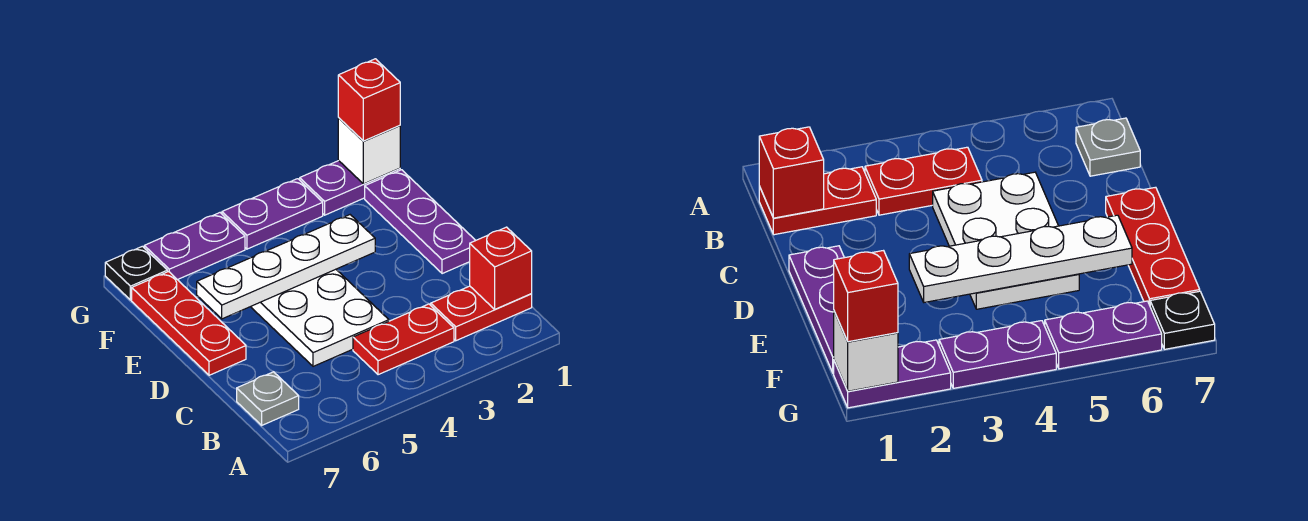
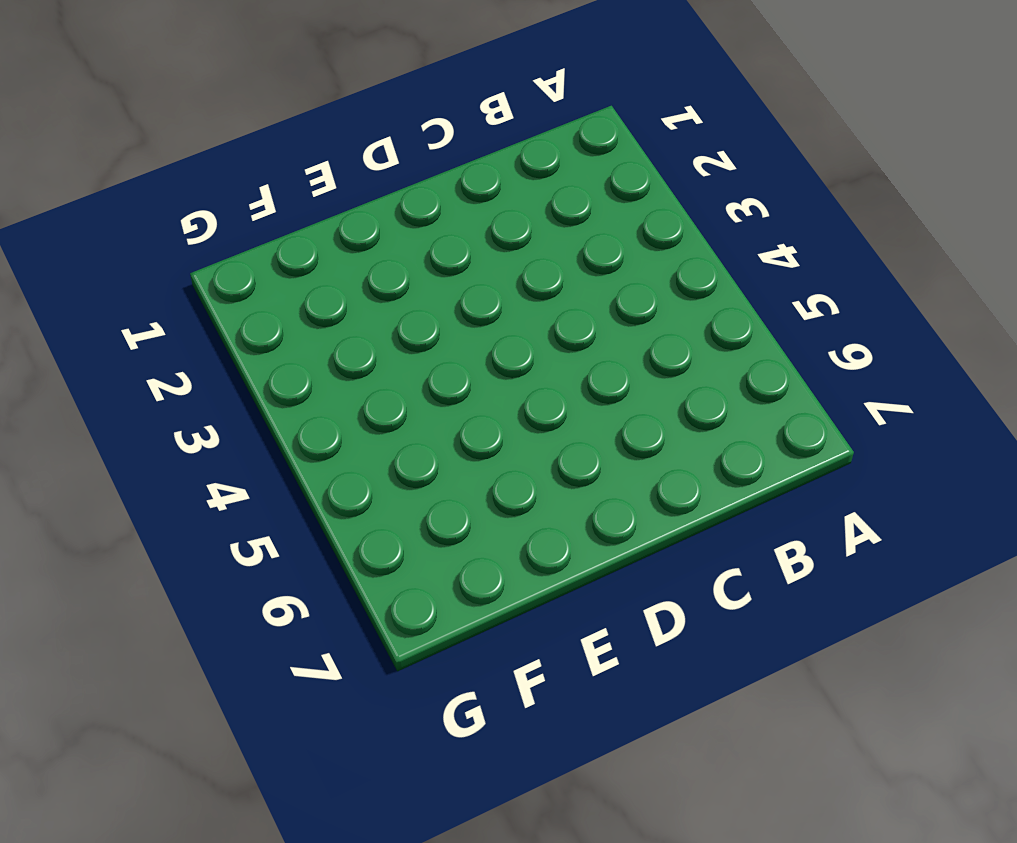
none -> red plate B1:B2 level 1
none -> red plate B3:B4 level 1
none -> grey plate B7 level 1

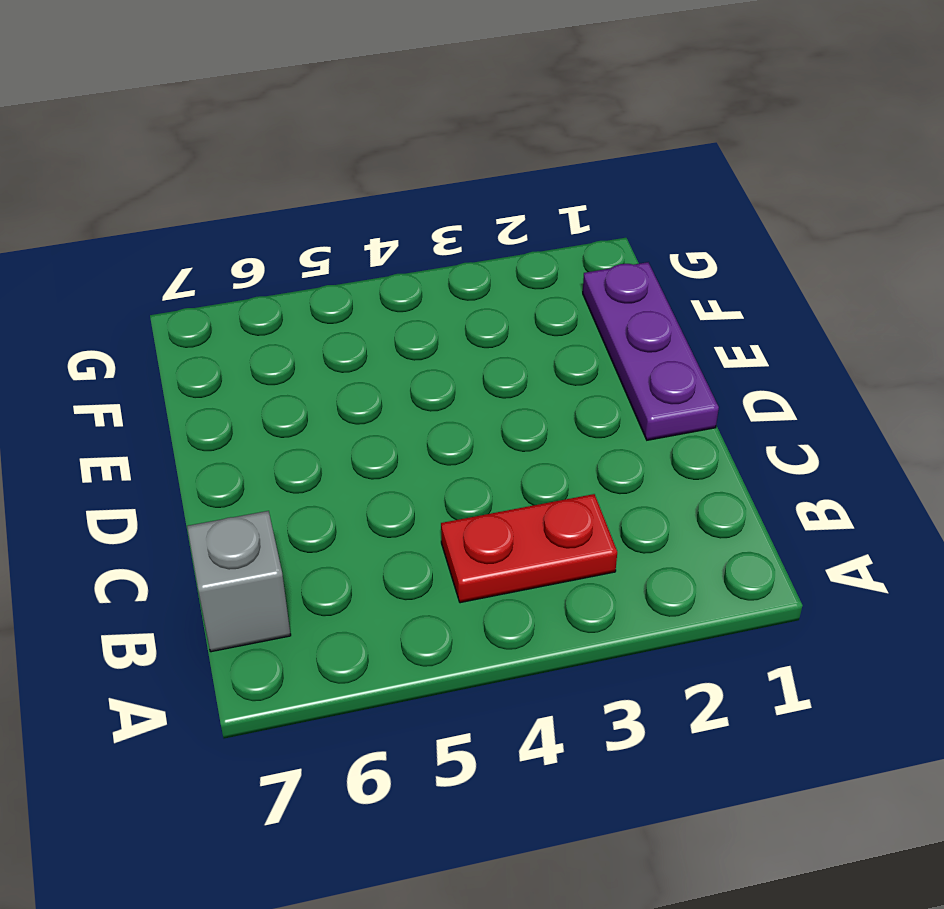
grey brick B7 level 1 -> grey plate B7 level 1
none -> red plate B1:B2 level 1
none -> white plate C4:E5 level 1
none -> red plate D7:F7 level 1

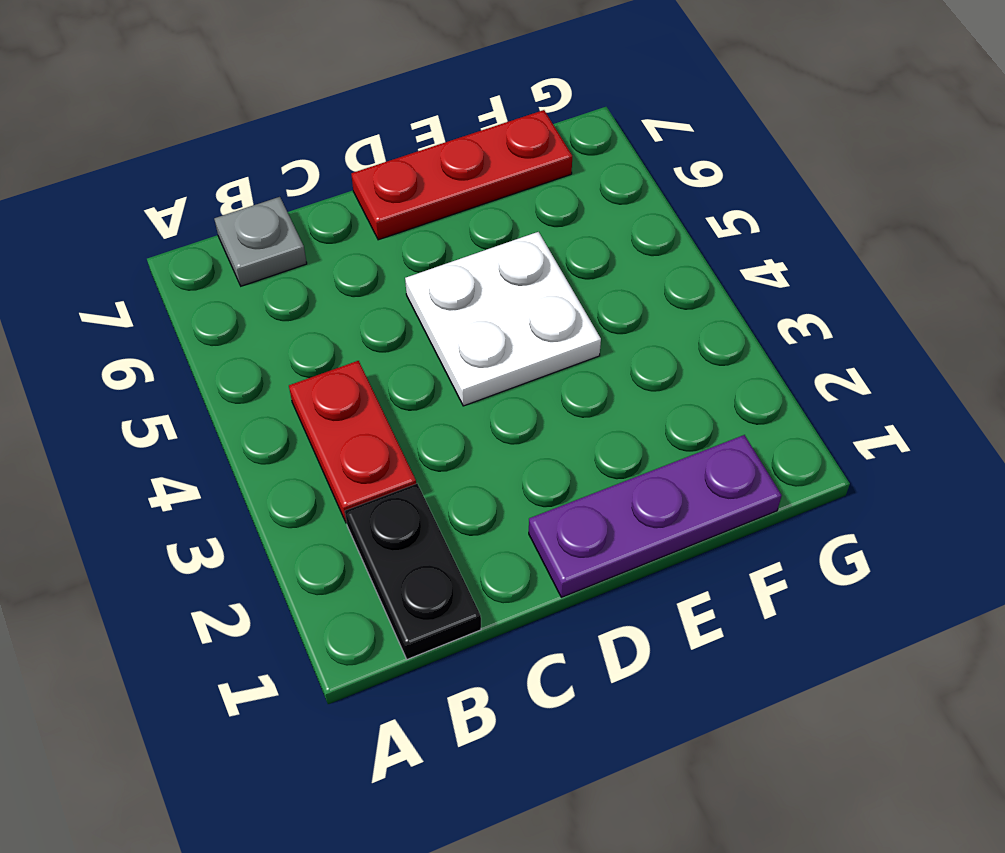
black plate B1:B2 level 1 -> red plate B1:B2 level 1
white plate D4:E5 level 1 -> white plate C4:E5 level 1
none -> purple plate G1:G2 level 1
none -> purple plate G3:G4 level 1
none -> purple plate G5:G6 level 1

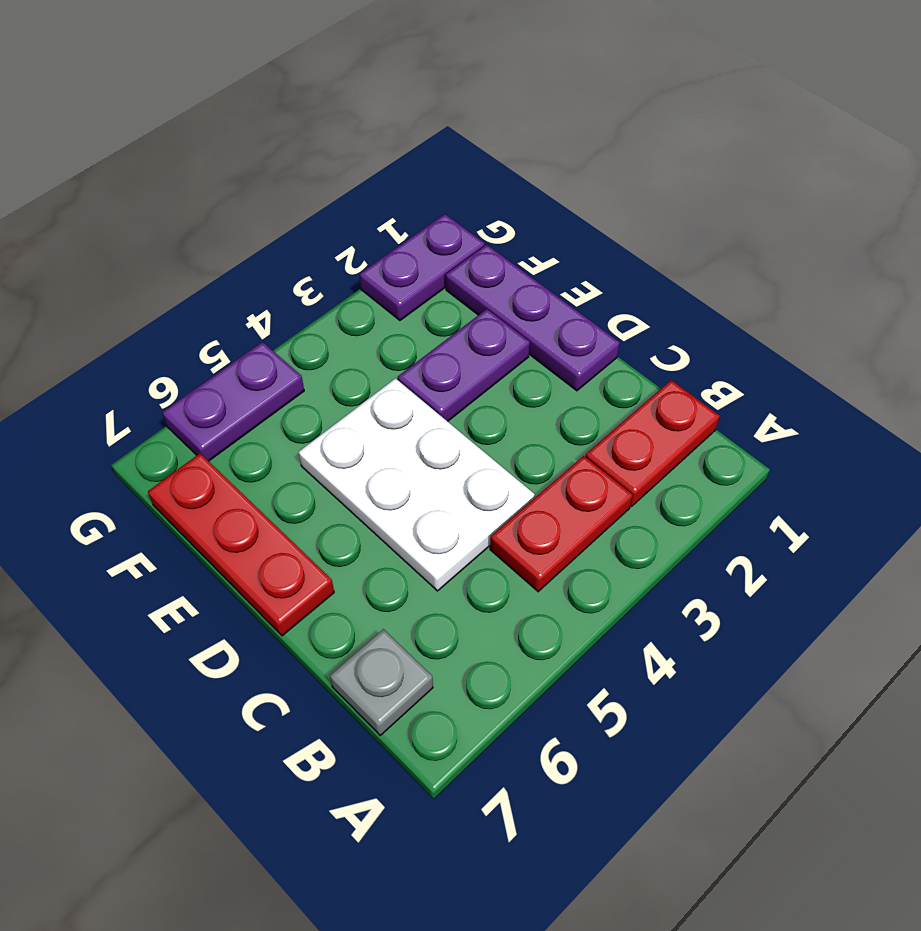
purple plate E2:E3 level 1 -> purple plate G3:G4 level 1
none -> black plate G7 level 1
none -> red brick B1 level 2
none -> white plate E3:E6 level 2

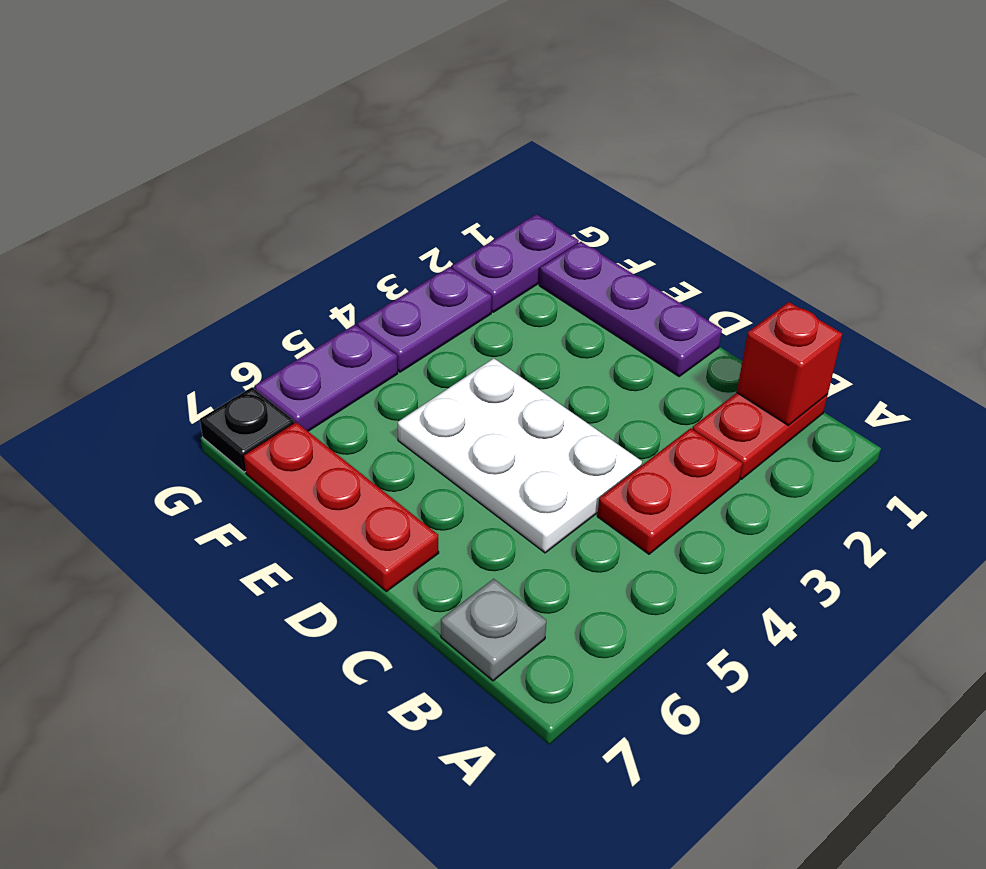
none -> white plate E3:E6 level 2
none -> white brick G1 level 2
none -> red brick G1 level 3

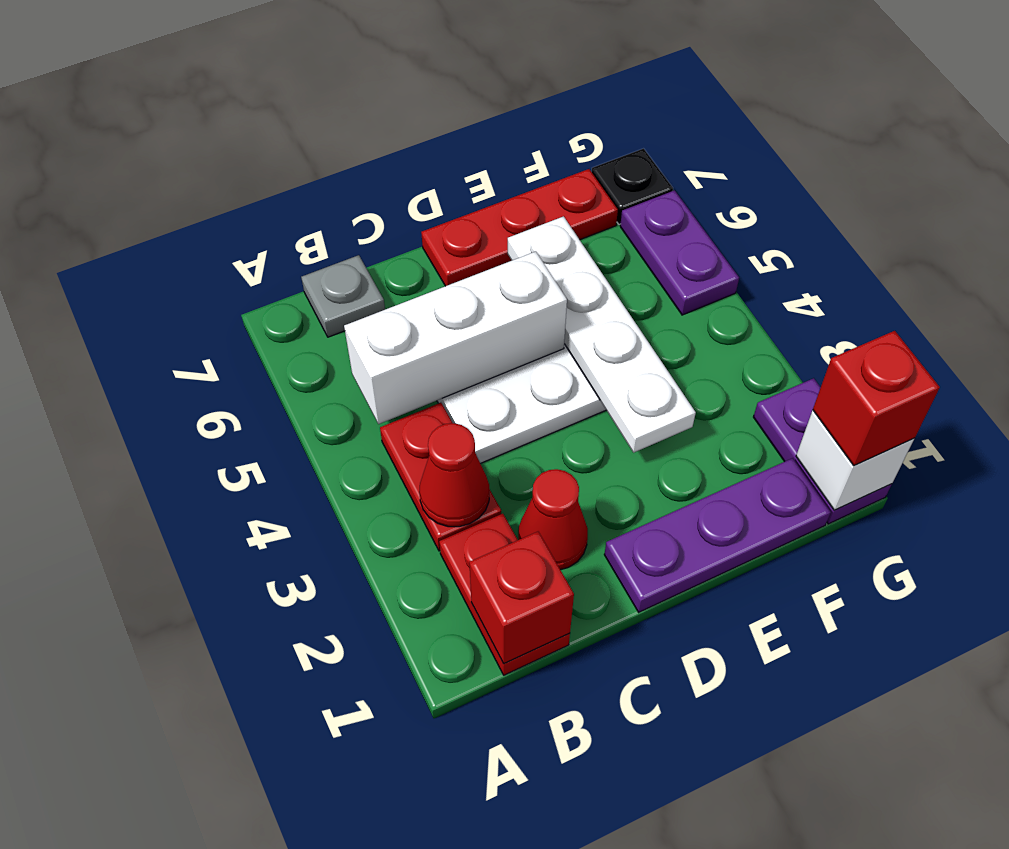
red cone B3 level 2 -> none
white brick B5:D5 level 2 -> none
red cone C2 level 1 -> none
none -> purple plate G3:G4 level 1

